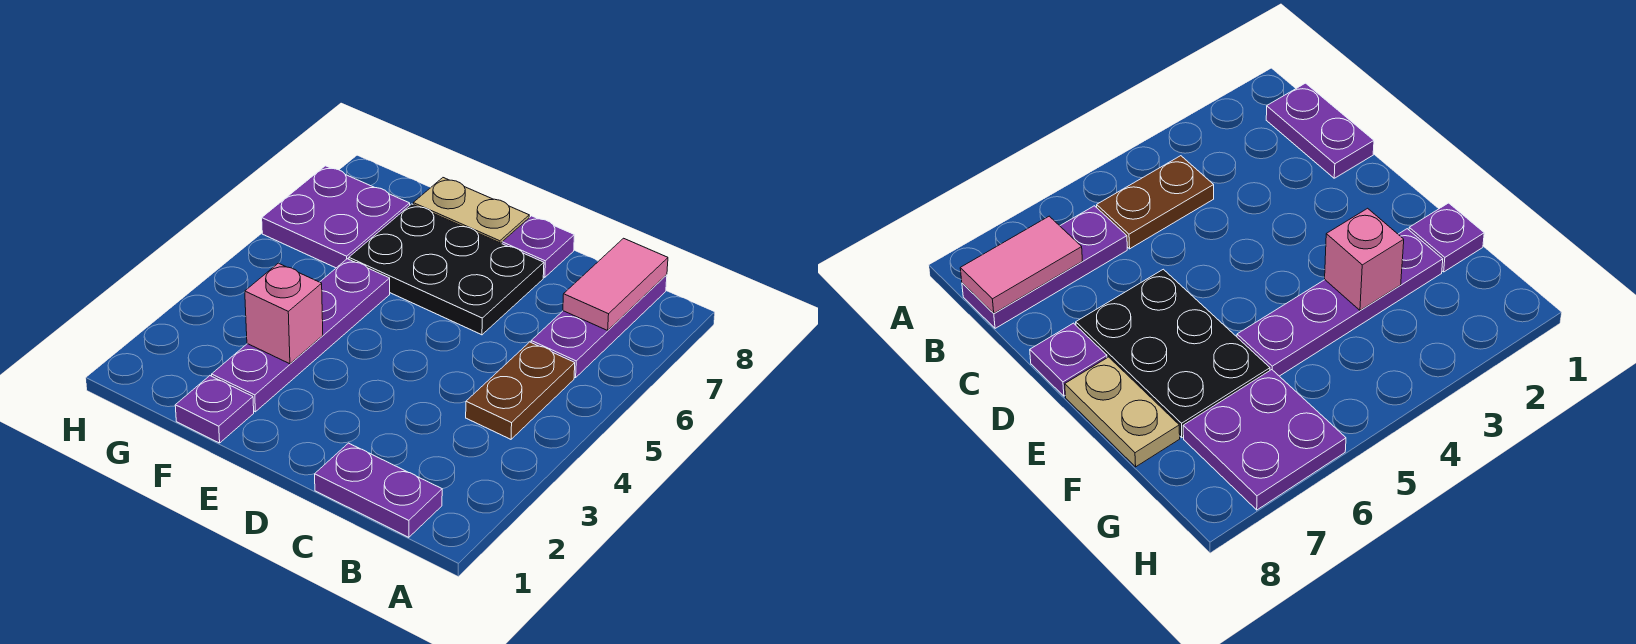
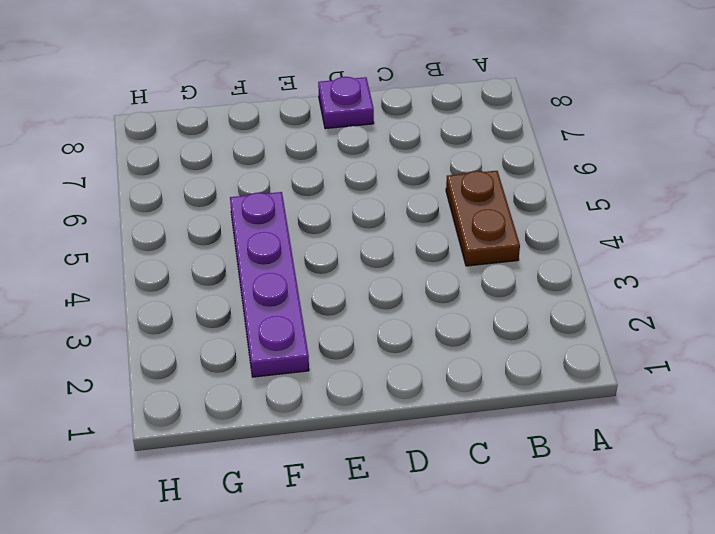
none -> purple plate B1:C1 level 1
none -> purple plate B6:B8 level 1

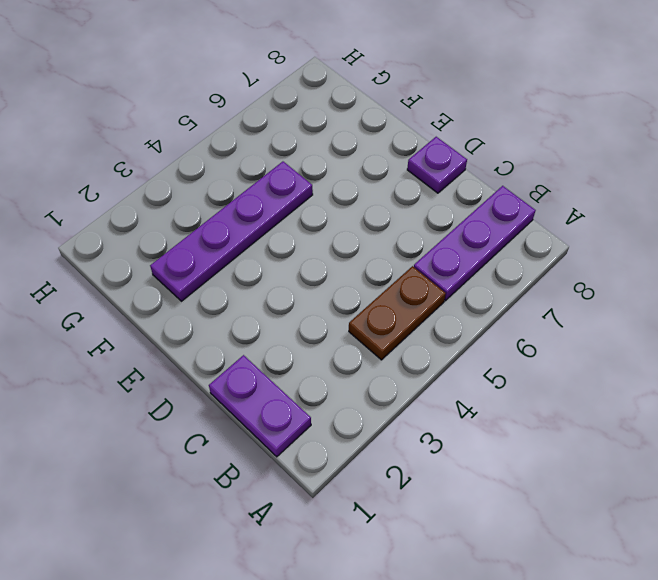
none -> black plate D6:F7 level 1
none -> tan plate E8:F8 level 1

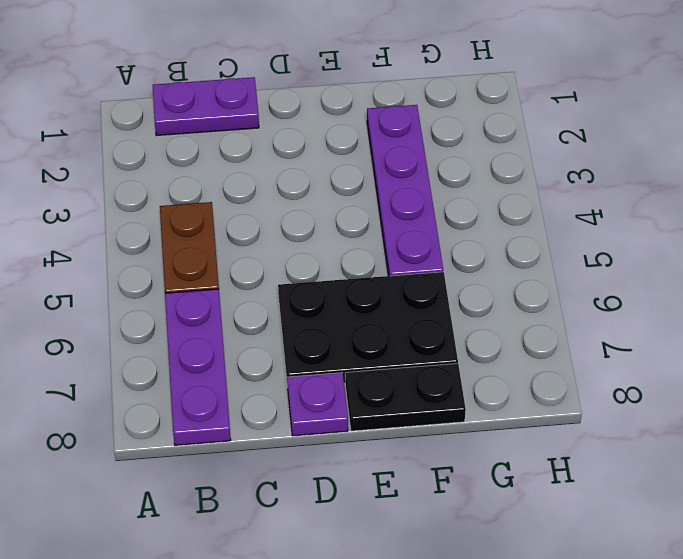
black plate E8:F8 level 1 -> tan plate E8:F8 level 1
none -> purple plate F1 level 1
none -> purple plate G6:H7 level 1

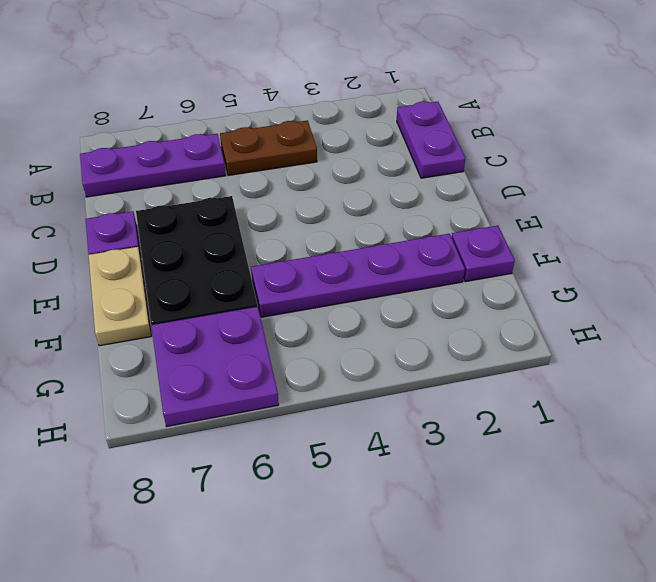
none -> pink tile B7:B8 level 2
none -> pink brick F3 level 2

